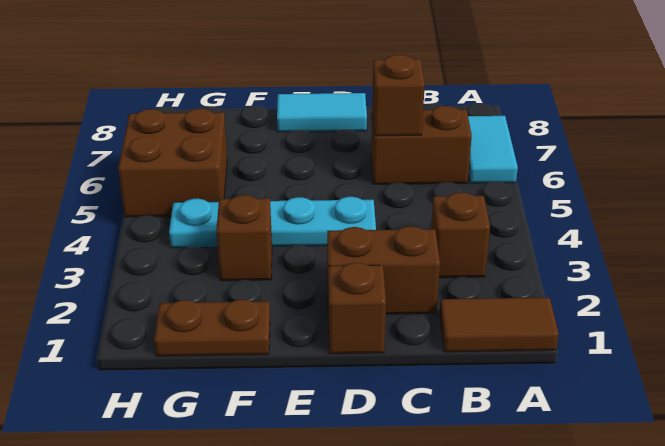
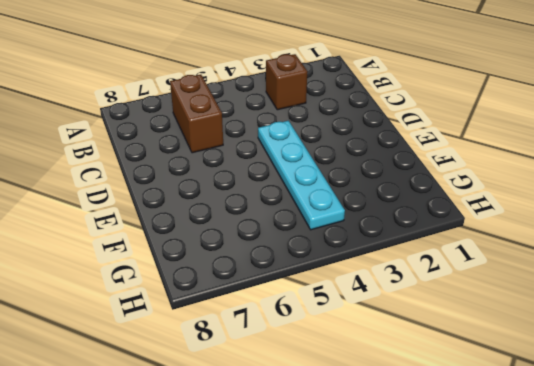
none -> brown tile A1:B1 level 1
none -> cyan tile A6:A7 level 1
none -> brown brick C2:D2 level 1

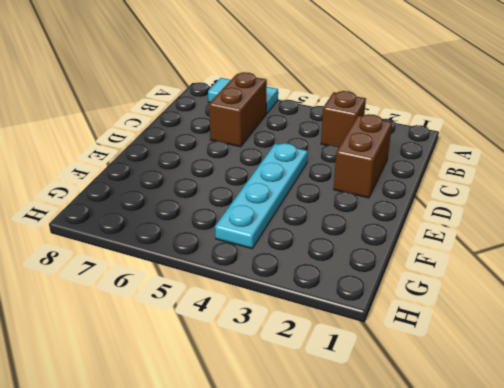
none -> brown tile A1:B1 level 1
none -> brown brick D1 level 1
none -> cyan tile D8:E8 level 1

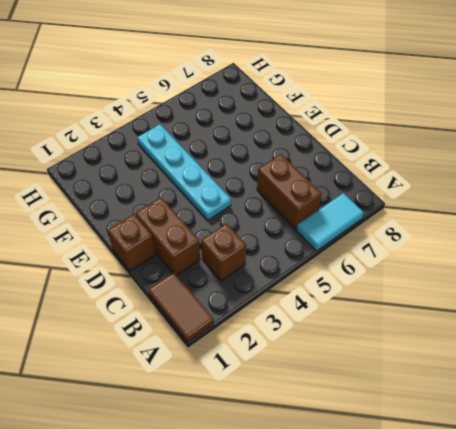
none -> cyan tile D8:E8 level 1
none -> brown plate F1:G1 level 1
none -> brown brick F3 level 1

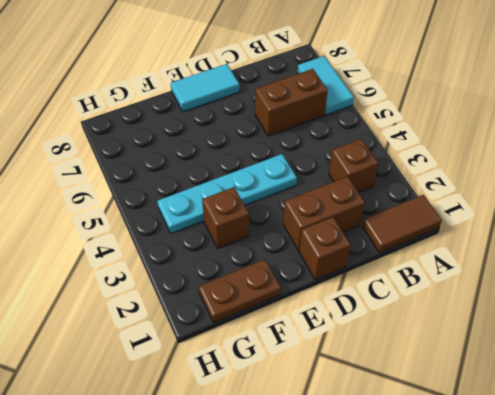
none -> brown brick G5:H6 level 1
none -> brown brick C6 level 2

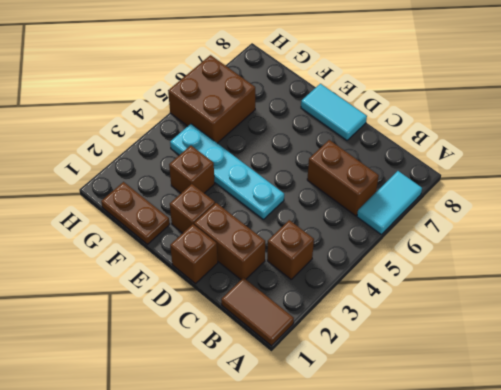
brown brick E2 level 1 -> brown brick C6 level 2

